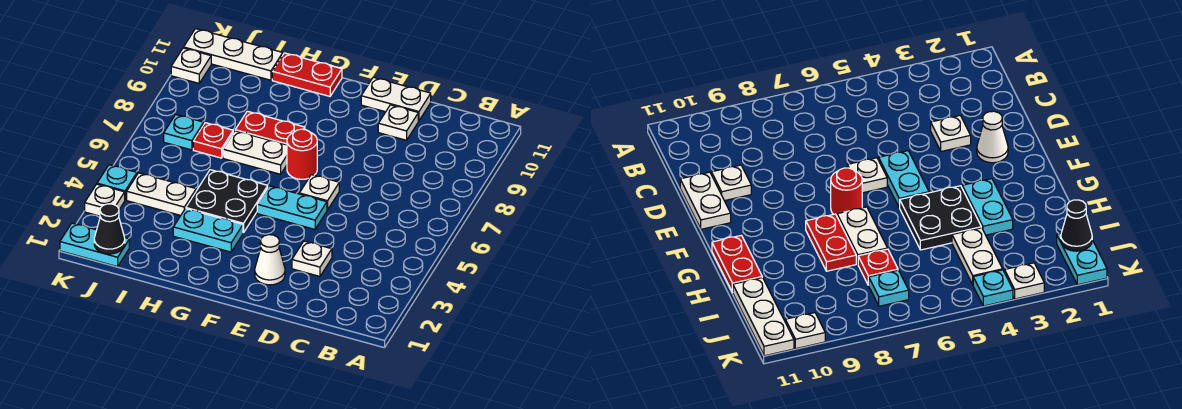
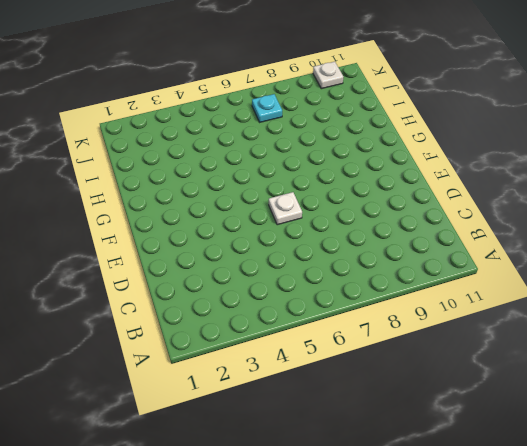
none -> white plate D3 level 1
none -> white plate D10 level 1
none -> white plate D11:E11 level 1

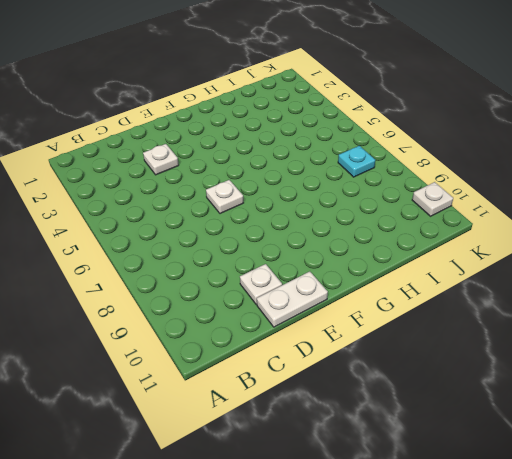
none -> white cone E2 level 1
none -> cyan plate E5:F5 level 1
none -> red round brick F7 level 1

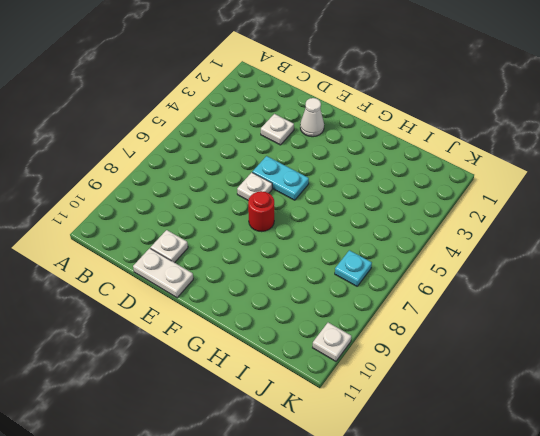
none -> cyan plate G3:H3 level 1
none -> black plate G4:H5 level 1
none -> white plate G7:H7 level 1

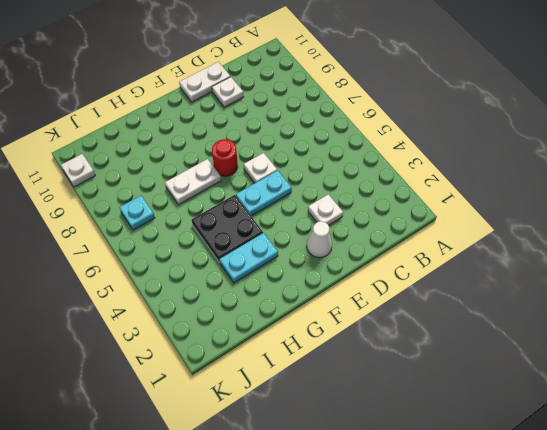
none -> red plate G8:H8 level 1
none -> red plate G11:H11 level 1
none -> white plate I4:J4 level 1

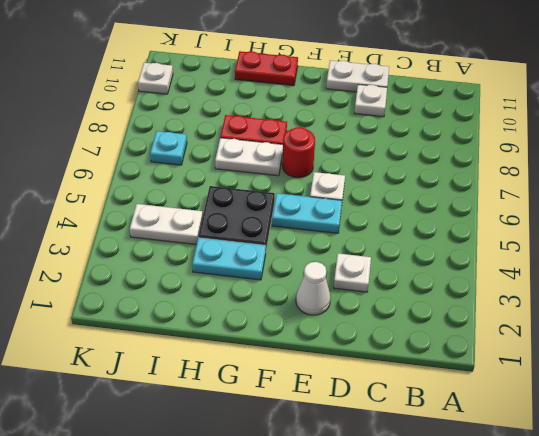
none -> red plate I7 level 1
none -> white plate I11:K11 level 1
none -> cyan plate J1:K1 level 1

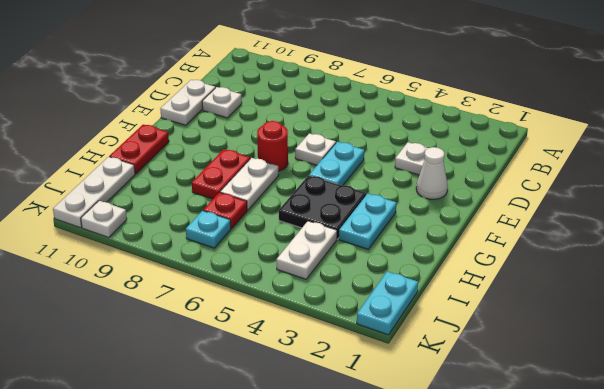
none -> white plate K3 level 1
none -> cyan plate K4 level 1
none -> black cone J1 level 2

